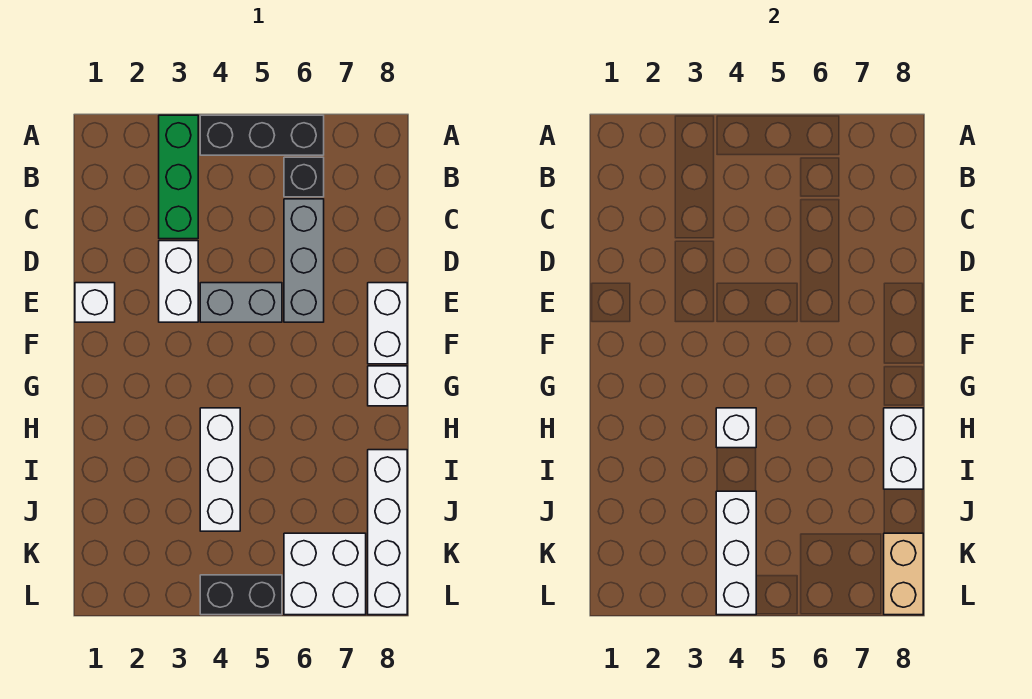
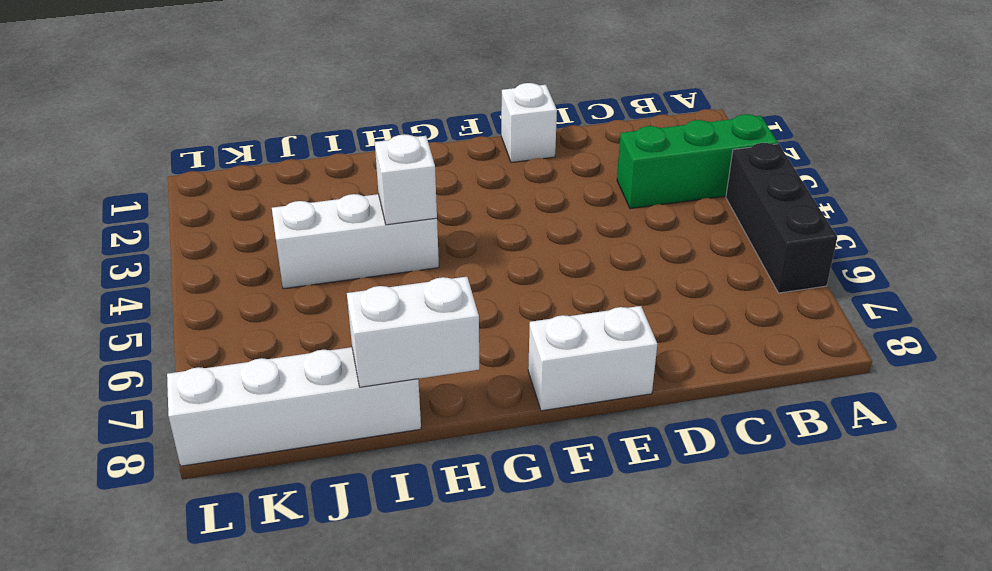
none -> black brick B6 level 1
none -> grey brick C6:E6 level 1
none -> white brick D3:E3 level 1

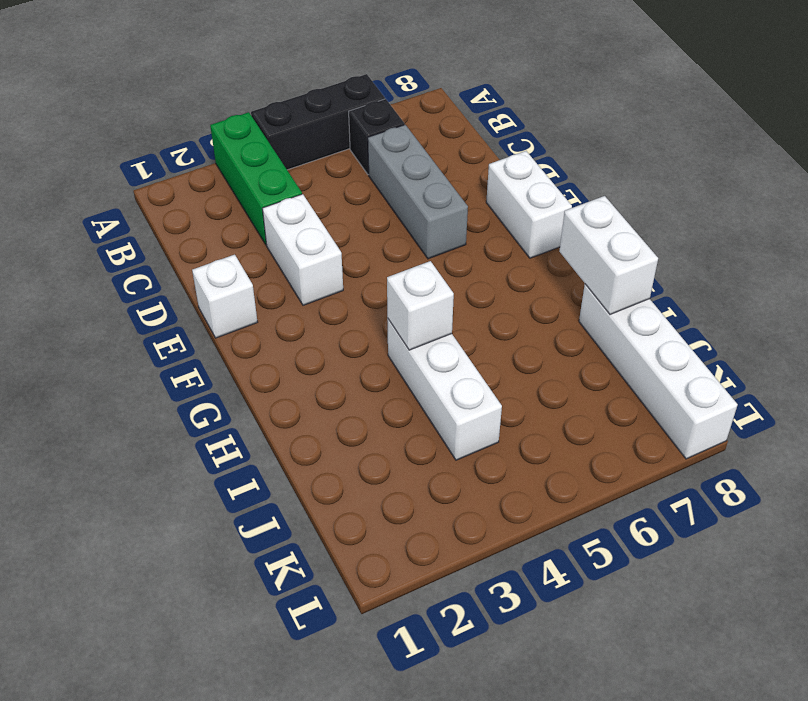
none -> grey brick E4:E5 level 1
none -> white brick G8 level 1
none -> white brick K6:L7 level 1

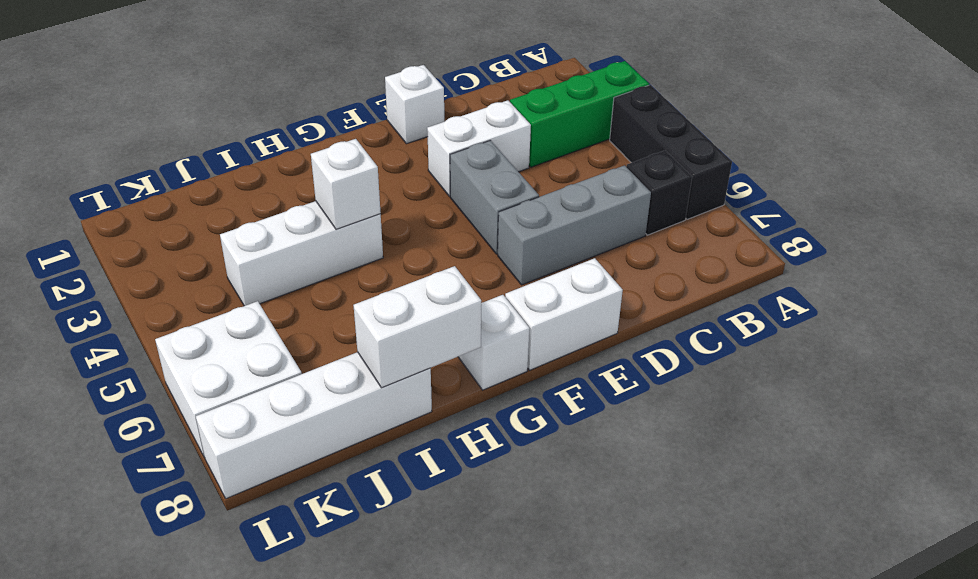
none -> black brick L4:L5 level 1
none -> white brick J4:L4 level 2
none -> tan brick K8:L8 level 2

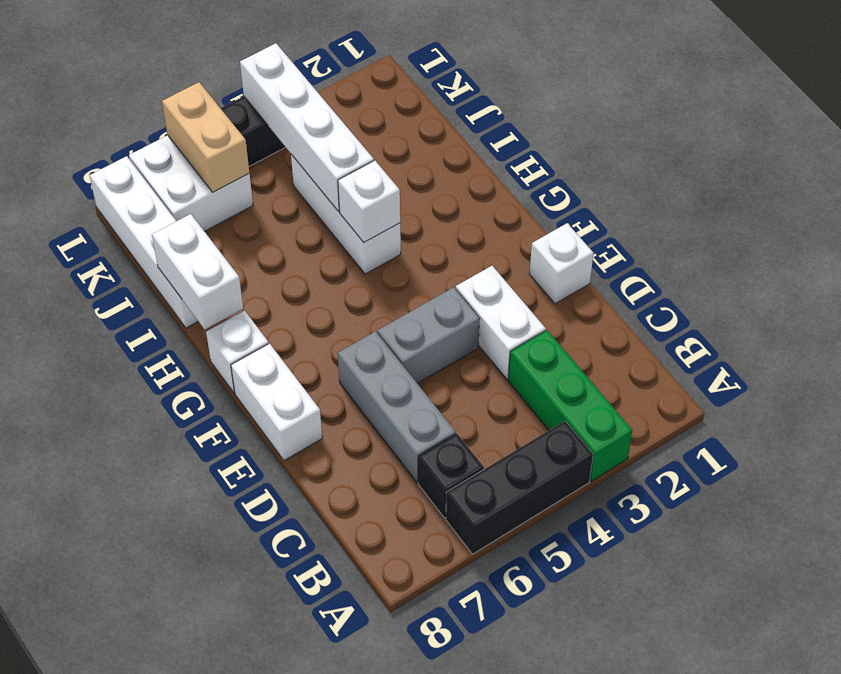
white brick I4:L4 level 2 -> white brick J4:L4 level 2
tan brick K6:L6 level 2 -> tan brick K8:L8 level 2

